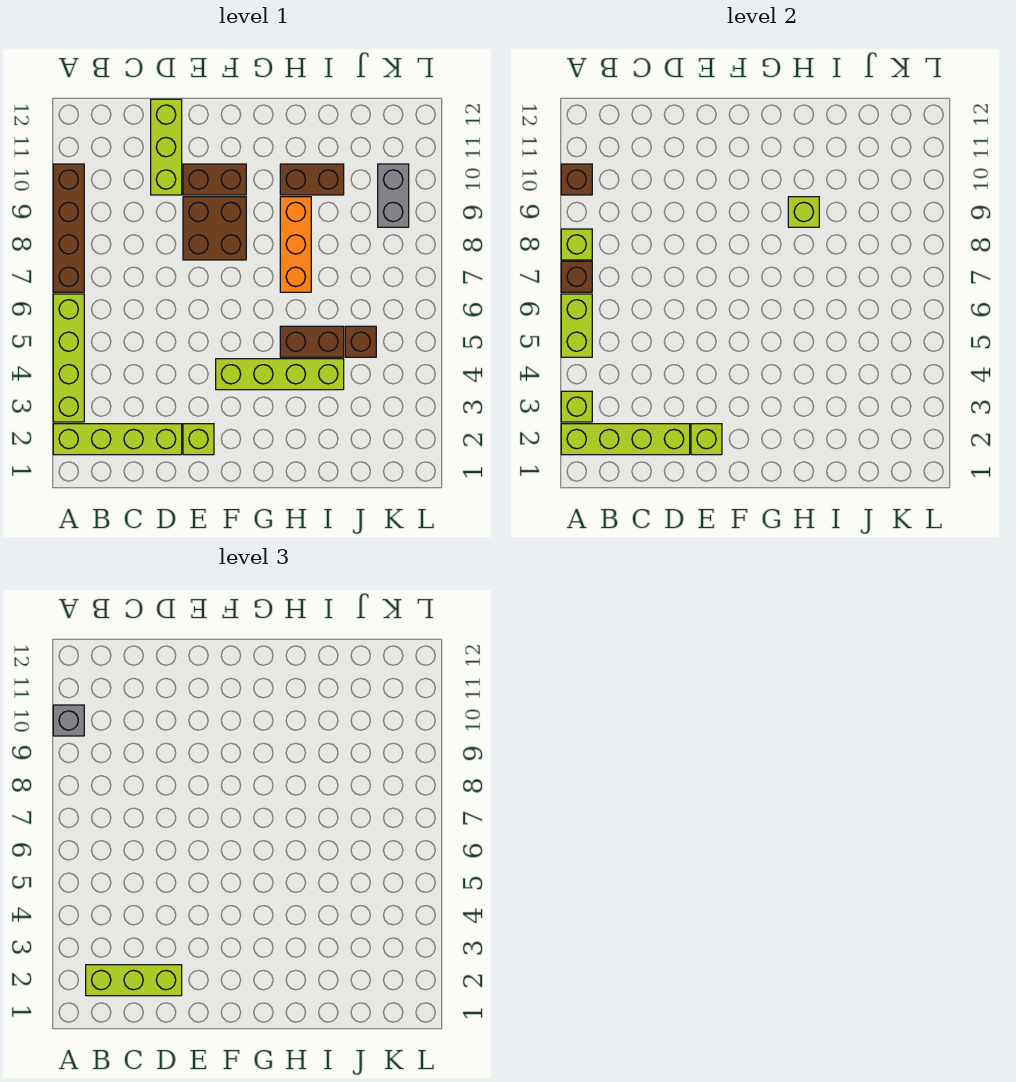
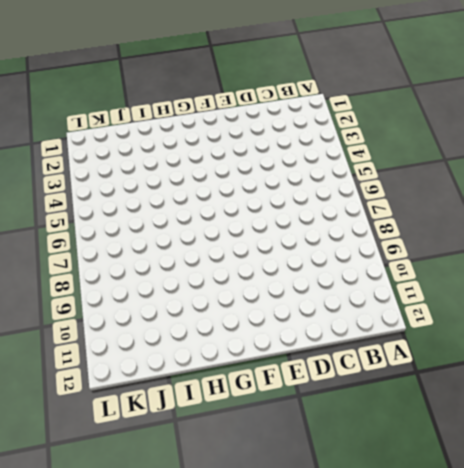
none -> lime brick A2:D2 level 1
none -> lime brick A3:A6 level 1
none -> brown brick A7:A10 level 1

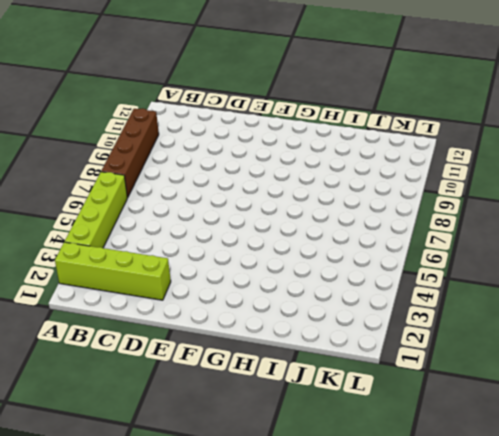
none -> lime brick D10:D12 level 1
none -> lime brick E2 level 1
none -> brown brick E8:F9 level 1

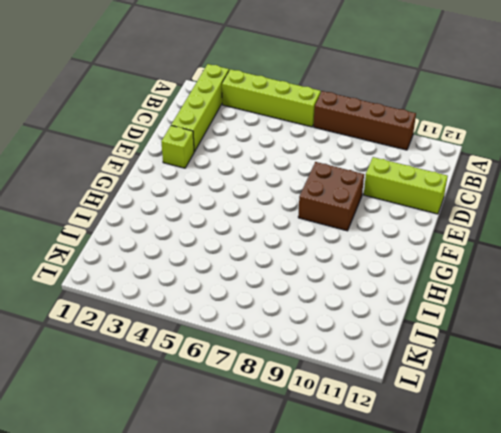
none -> brown brick E10:F10 level 1
none -> lime brick F4:I4 level 1
none -> brown brick H5:I5 level 1

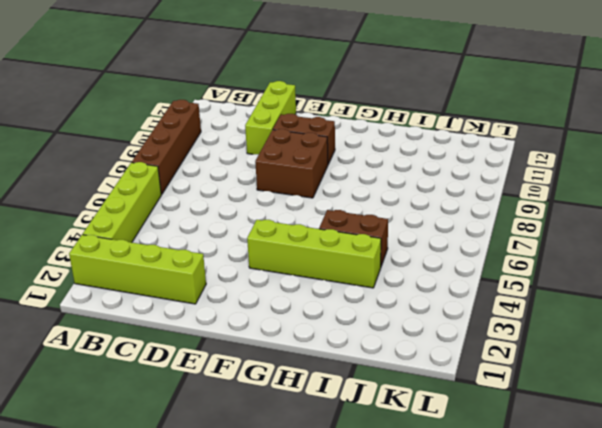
none -> lime brick E2 level 1
none -> orange brick H7:H9 level 1
none -> brown brick H10:I10 level 1

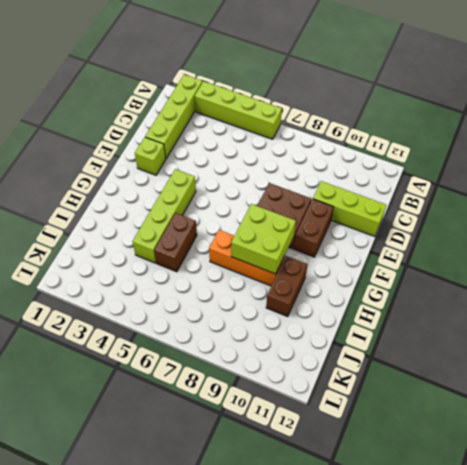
lime brick G8:H9 level 2 -> lime brick H9 level 2
none -> brown brick A7:A10 level 1
none -> brown brick J5 level 1
none -> grey brick K9:K10 level 1

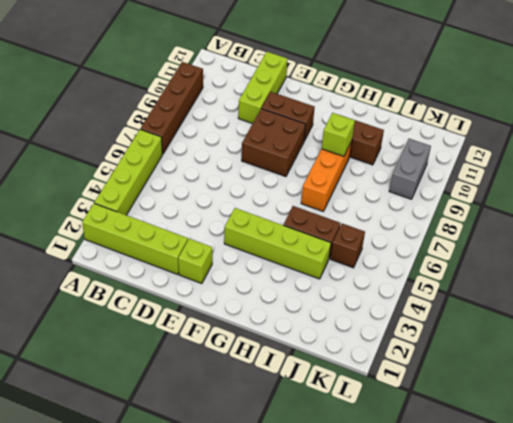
none -> lime brick A2:D2 level 2
none -> lime brick A3 level 2
none -> lime brick A5:A6 level 2

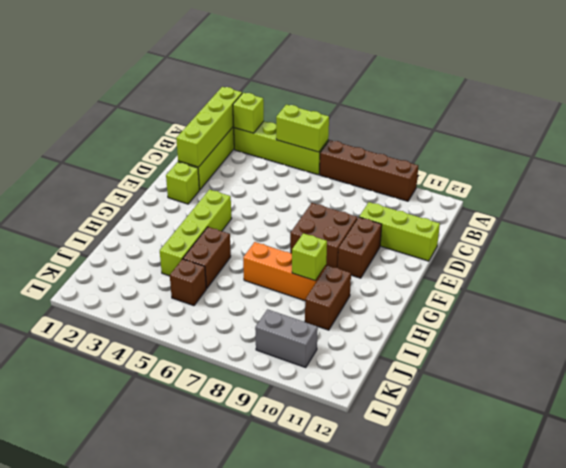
none -> brown brick A7 level 2
none -> lime brick A8 level 2
none -> brown brick A10 level 2

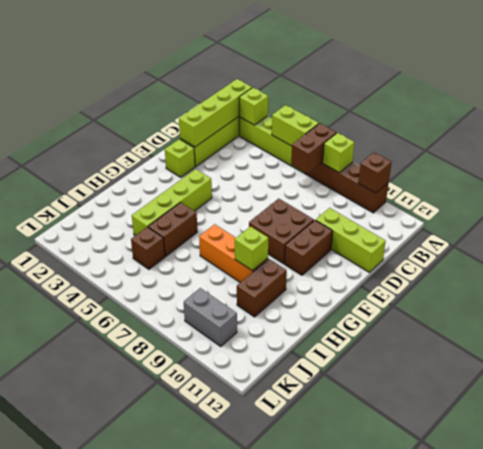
brown brick A7:B7 level 2 -> brown brick A7 level 2
none -> lime brick E2 level 2
none -> grey brick A10 level 3
none -> lime brick B2:D2 level 3

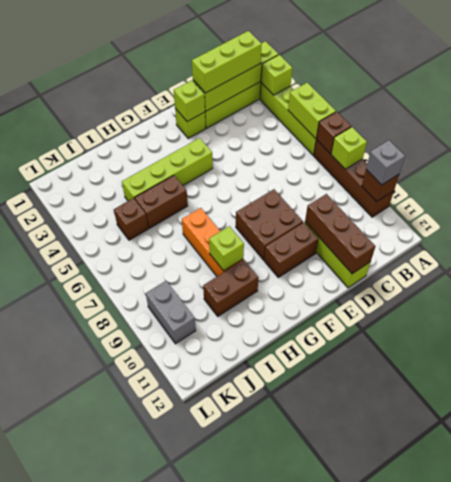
brown brick D10:D12 level 2 -> none

